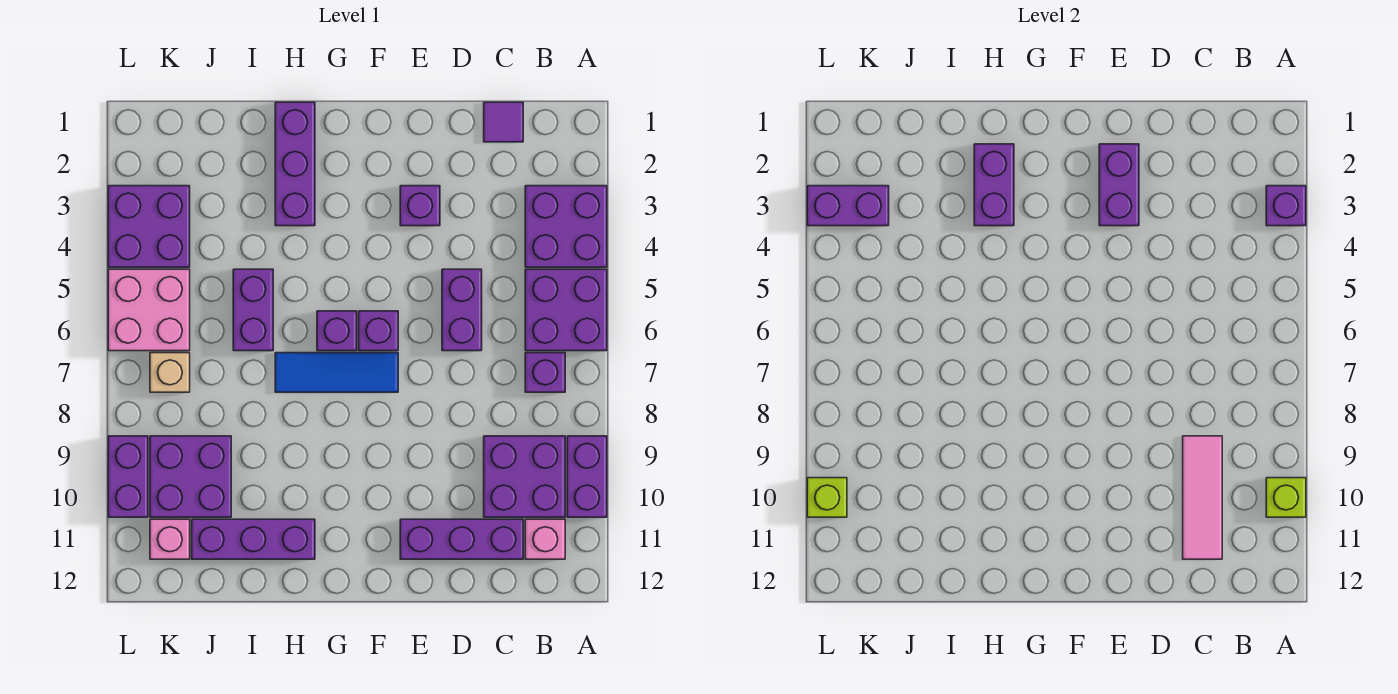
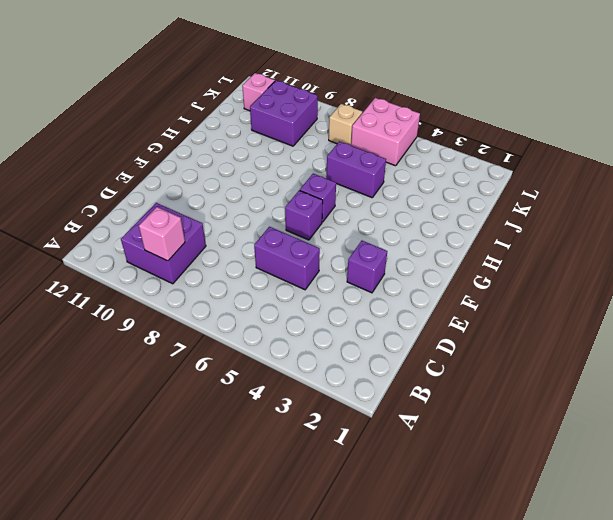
pink brick B9 level 2 -> pink brick B11 level 1
none -> purple brick A3:B4 level 1
none -> purple brick A5:B6 level 1
none -> purple brick A9:A10 level 1

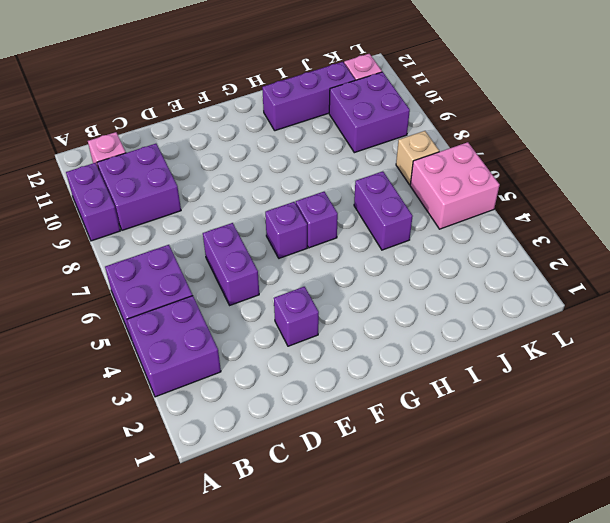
none -> purple brick B7 level 1
none -> purple tile C1 level 1
none -> purple brick C11:E11 level 1

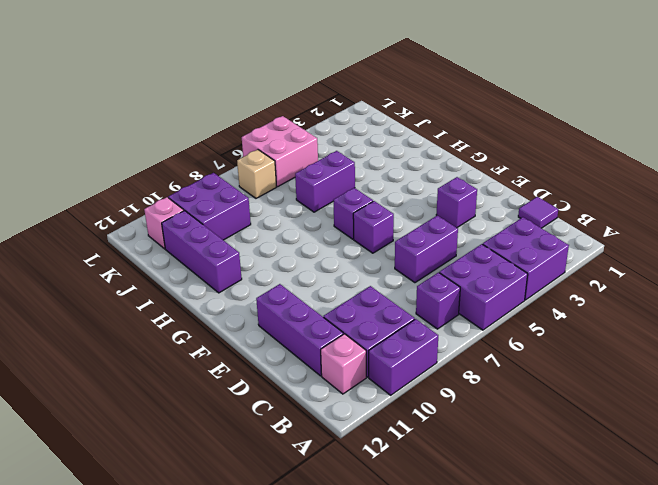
none -> blue tile F7:H7 level 1
none -> purple brick H1:H3 level 1
none -> purple brick K3:L4 level 1

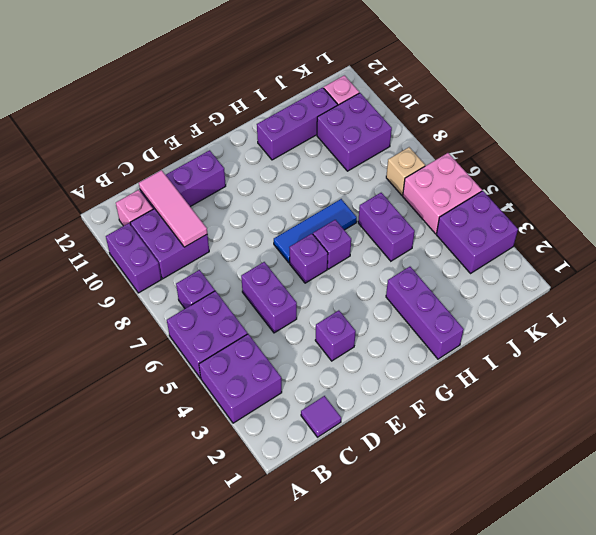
none -> purple brick L9:L10 level 1
none -> purple brick A3 level 2
none -> lime brick A10 level 2

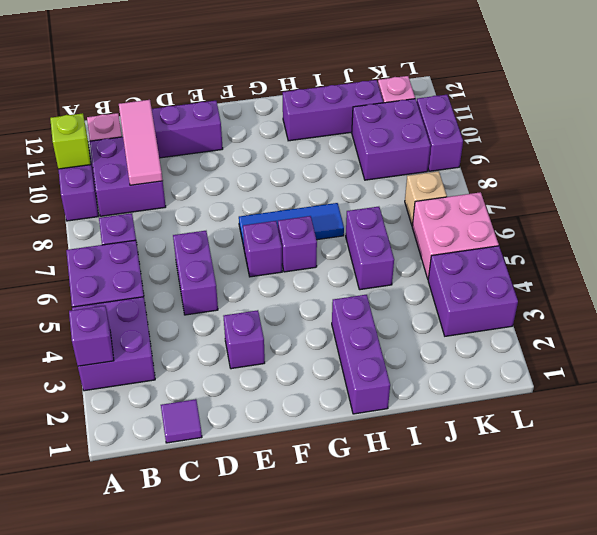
none -> purple brick E2:E3 level 2
none -> purple brick H2:H3 level 2
none -> purple brick K3:L3 level 2

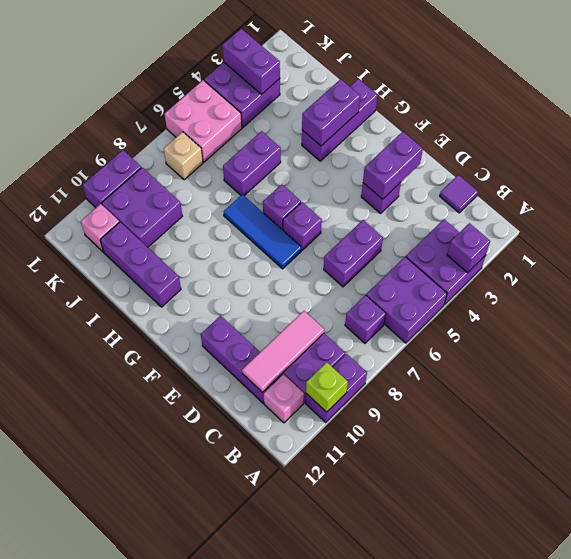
none -> lime brick L10 level 2

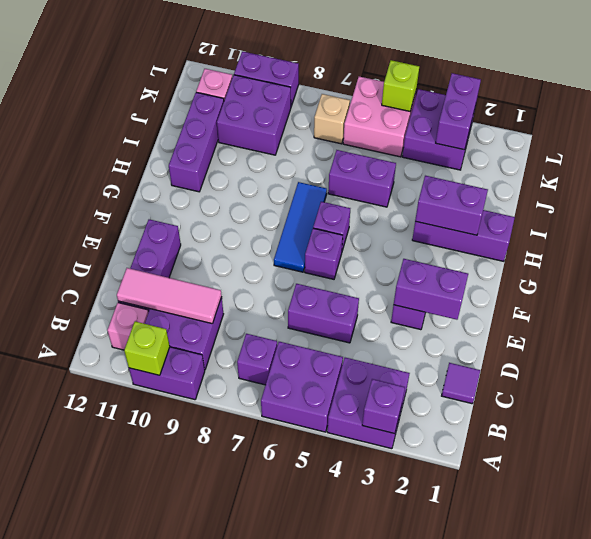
lime brick L5 level 2 -> lime brick L10 level 2

